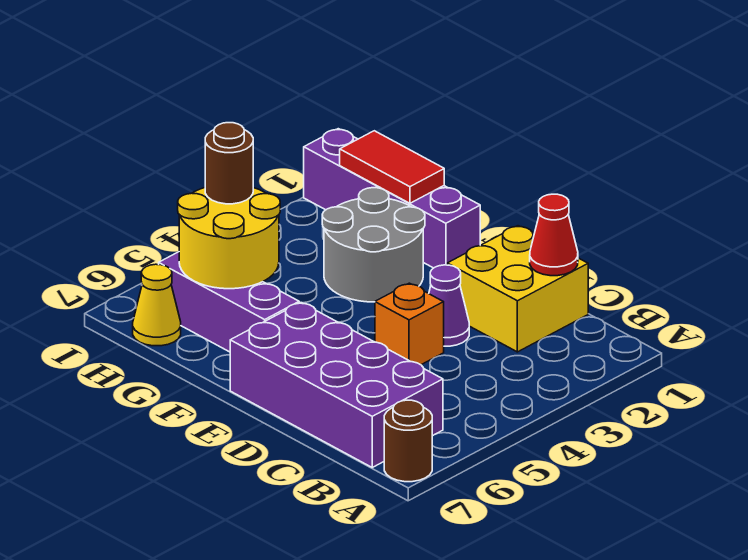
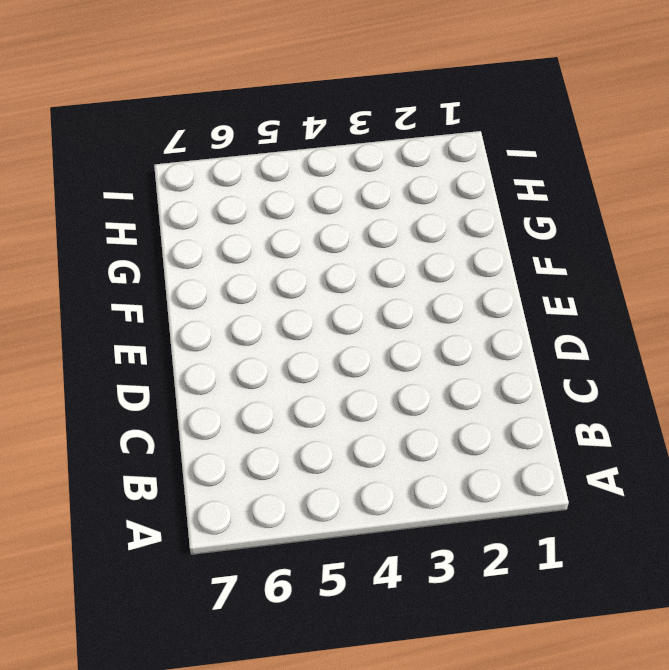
none -> brown round brick A7 level 1
none -> purple brick B6:E7 level 1
none -> yellow brick C1:D2 level 1

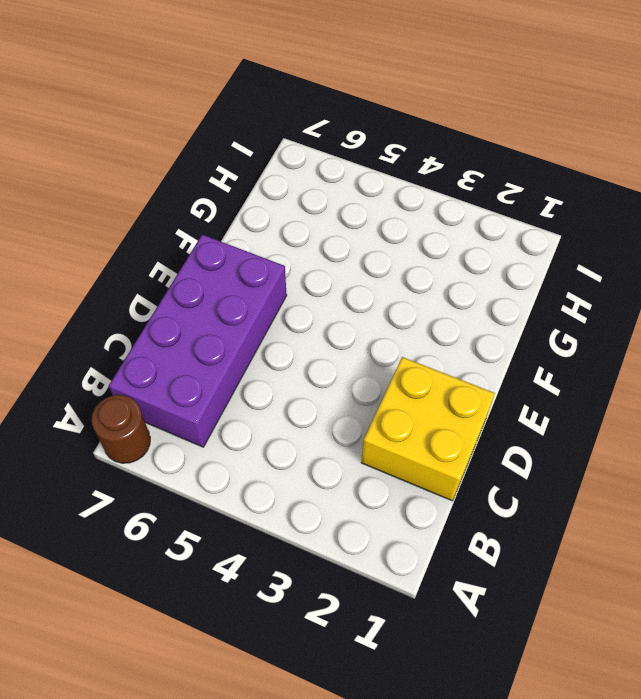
none -> purple cone D3 level 1
none -> orange brick D4 level 1
none -> purple brick F1:I1 level 1

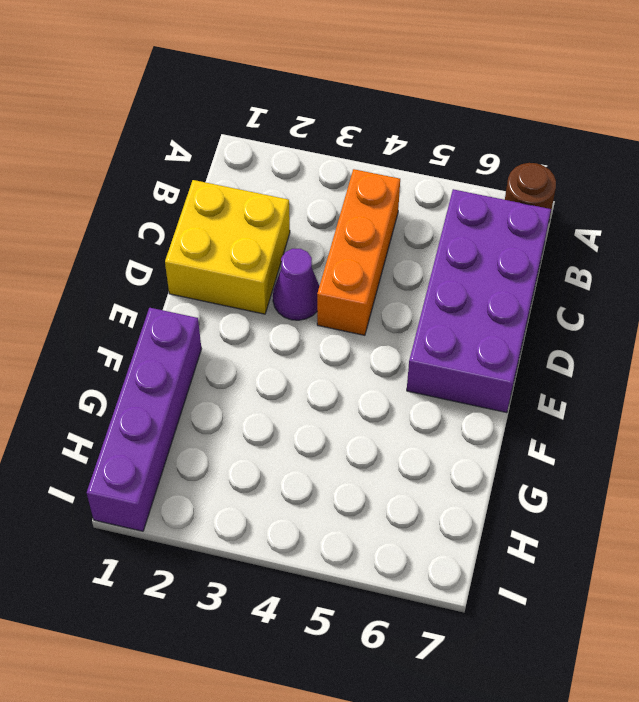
orange brick B4:D4 level 1 -> orange brick D4 level 1
none -> grey round brick F2:G3 level 1
none -> purple brick F6:H6 level 1
none -> yellow cone H7 level 1

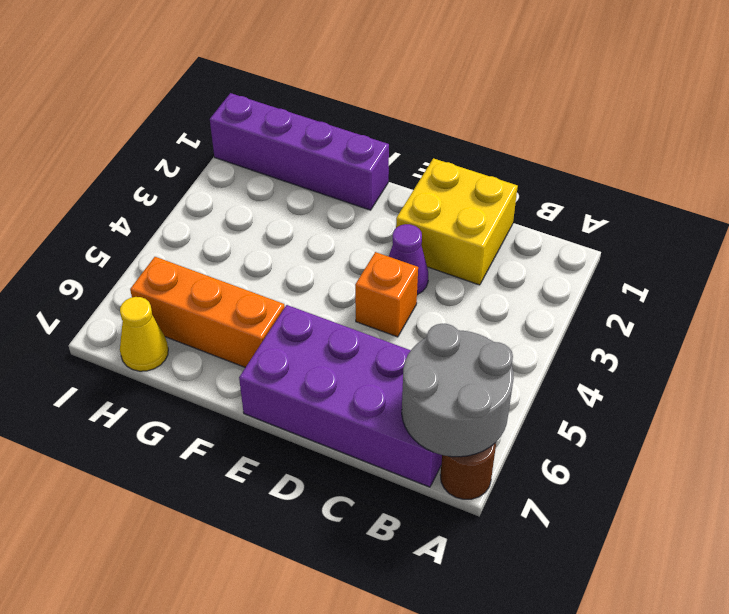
grey round brick A6:B7 level 2 -> grey round brick F2:G3 level 1
orange brick F6:H6 level 1 -> purple brick F6:H6 level 1
none -> red cone C1 level 2
none -> red tile G1:H1 level 2
none -> yellow round brick G5:H6 level 2

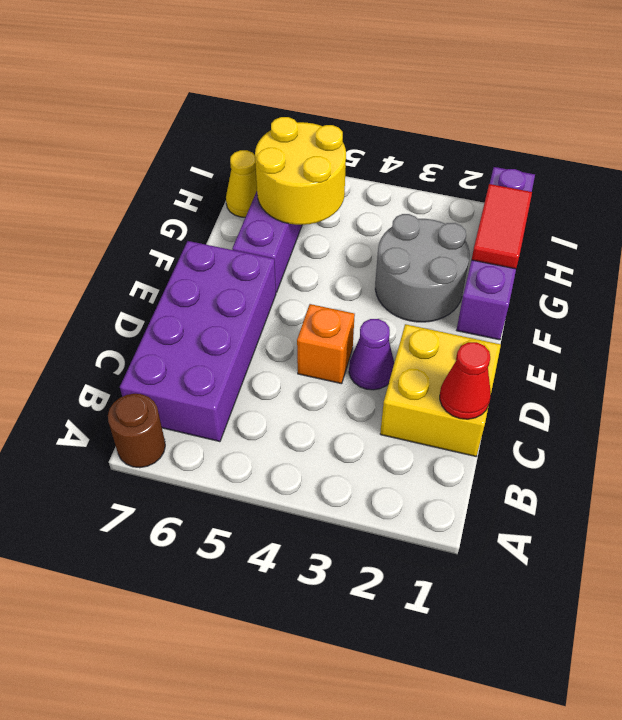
none -> brown round brick H5 level 3

